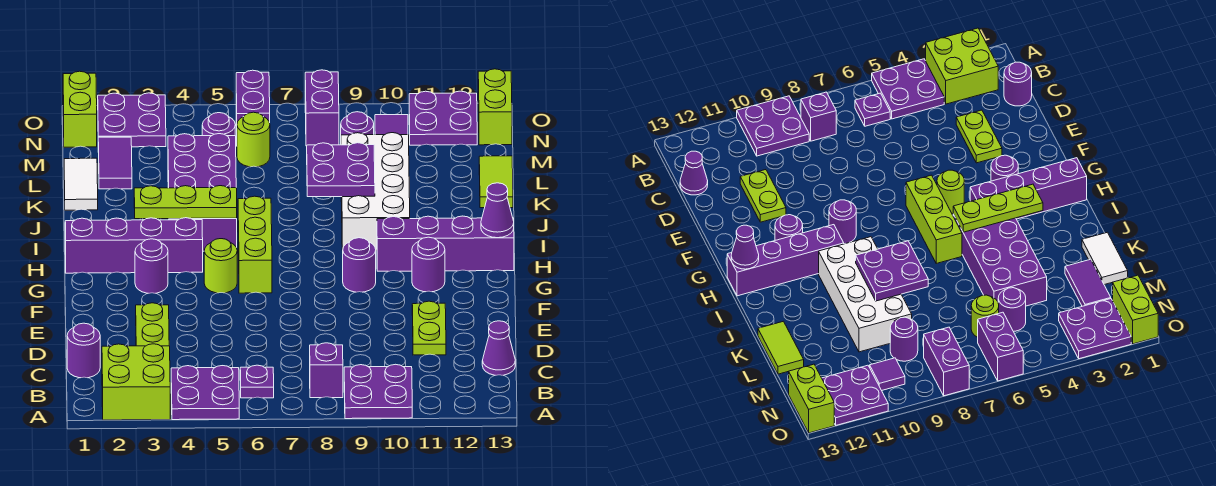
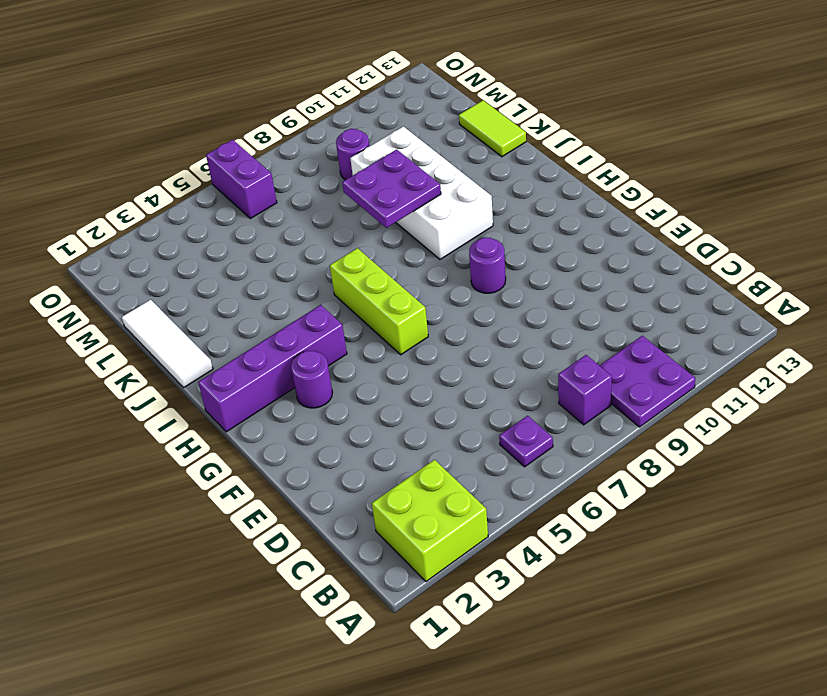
white tile J1:L1 level 1 -> white tile K1:L1 level 1
none -> purple plate A4:B5 level 1
none -> purple round brick C1 level 1
none -> purple cone C13 level 1
none -> lime plate D3:E3 level 1

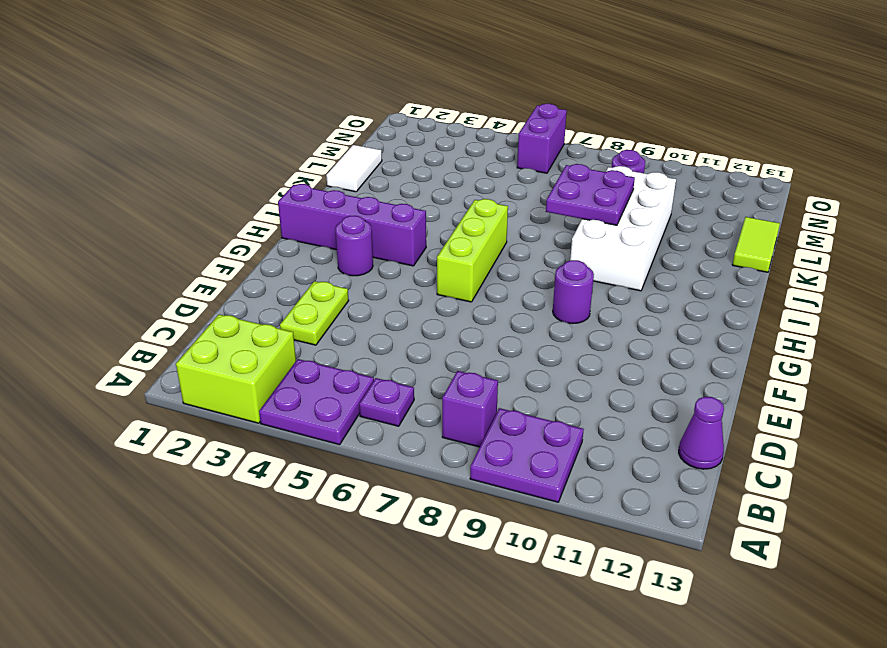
none -> purple round brick C1 level 1
none -> lime plate D11:E11 level 1
none -> lime round brick G5 level 1
none -> purple round brick G11 level 1

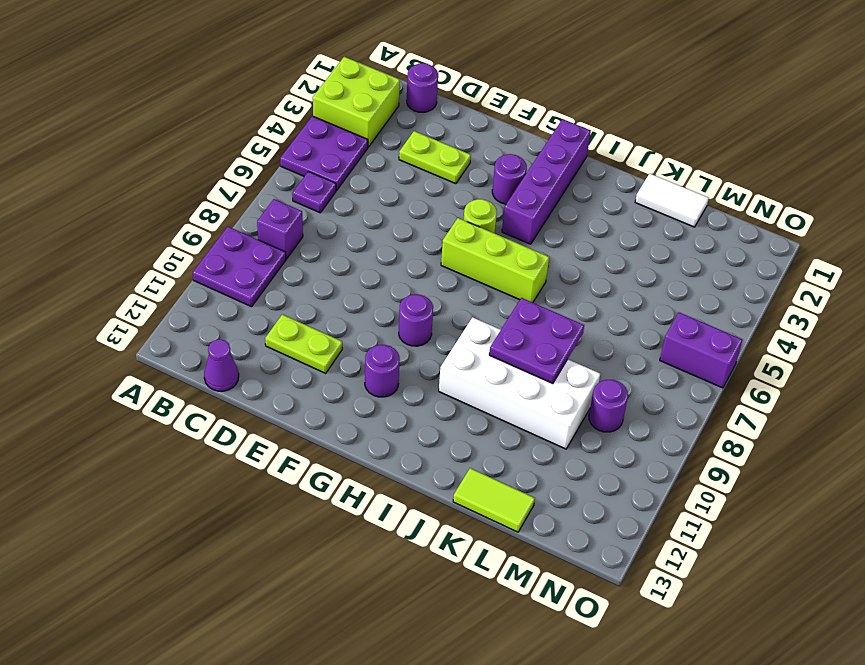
none -> purple brick H10:H13 level 1
none -> purple brick I4:L5 level 1
none -> purple tile L2:M2 level 1
none -> purple round brick M5 level 1

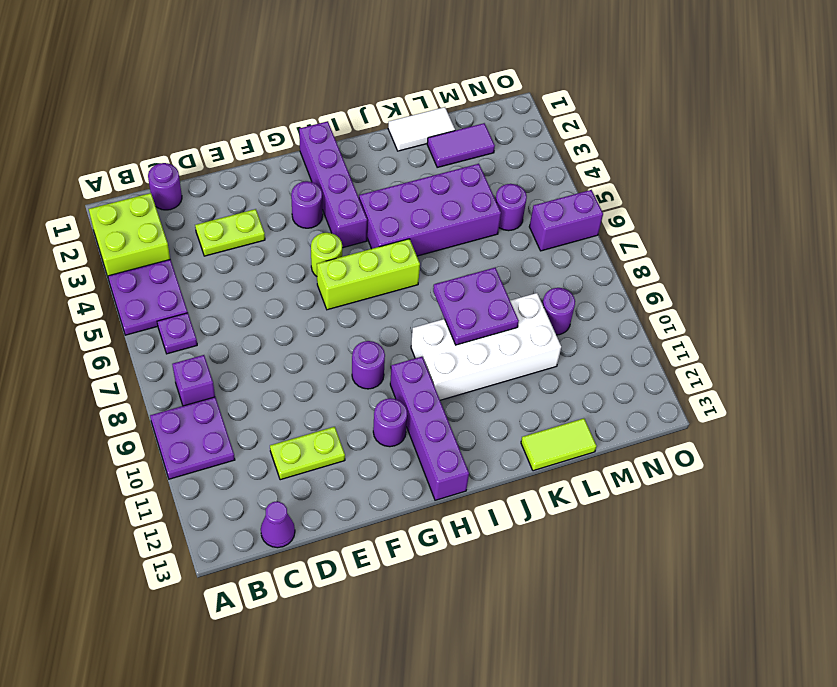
none -> lime round brick M6 level 1
none -> lime brick N1:O1 level 1
none -> purple plate N2:O3 level 1
none -> purple brick N8:O8 level 1

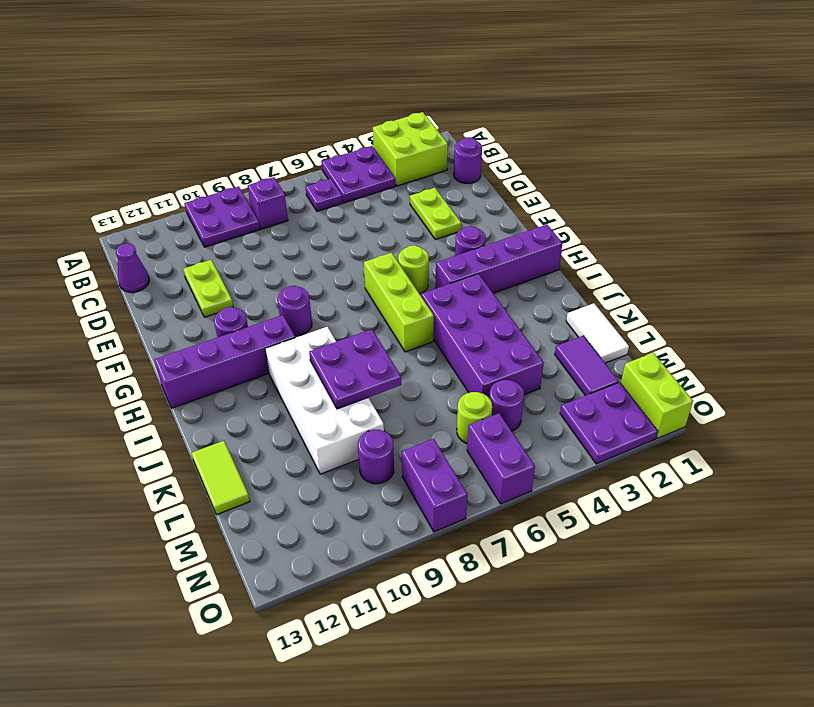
none -> purple tile N10 level 1
none -> purple plate N11:O12 level 1
none -> lime brick N13:O13 level 1
none -> purple cone H13 level 2

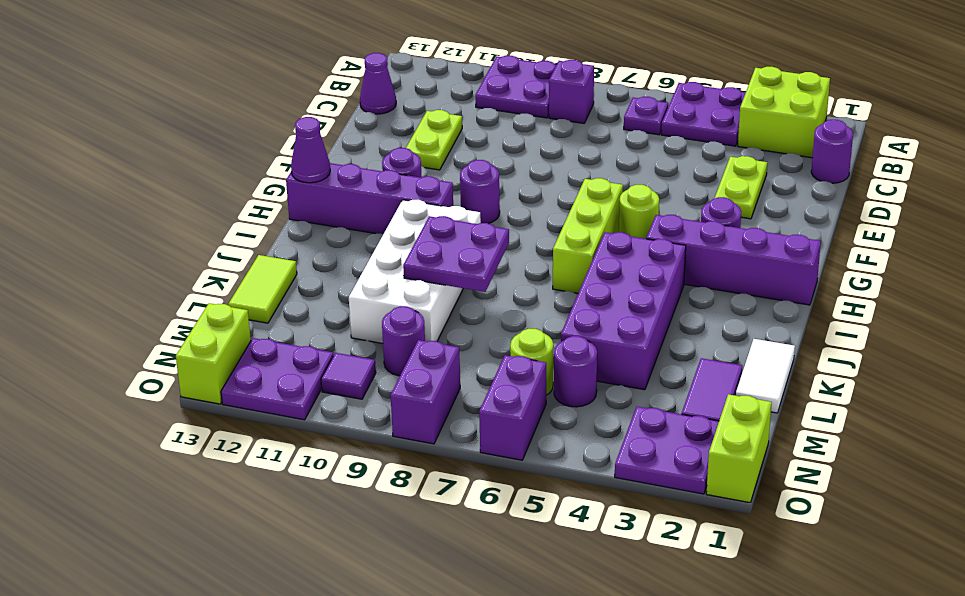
none -> lime plate I3:I5 level 2

